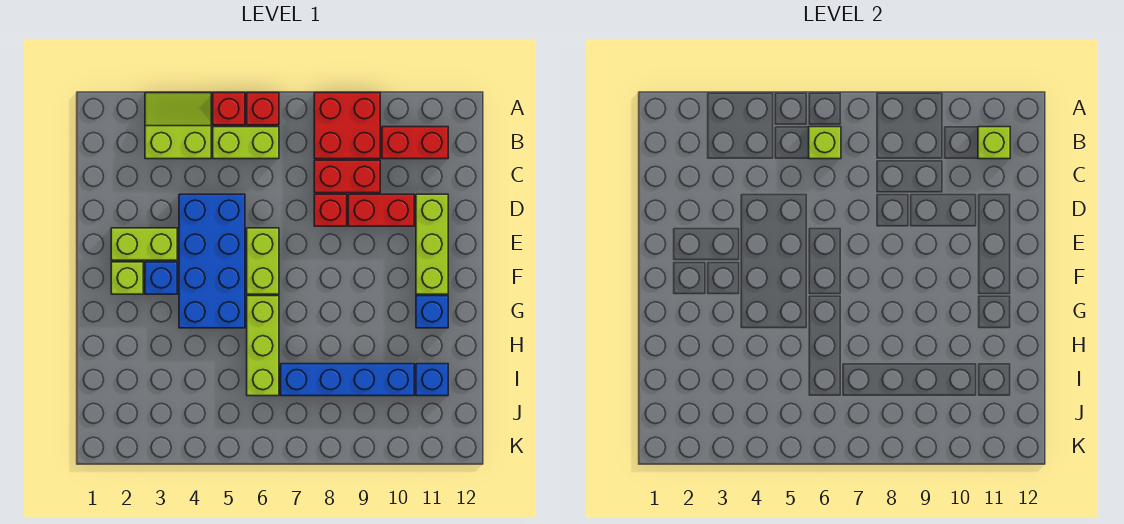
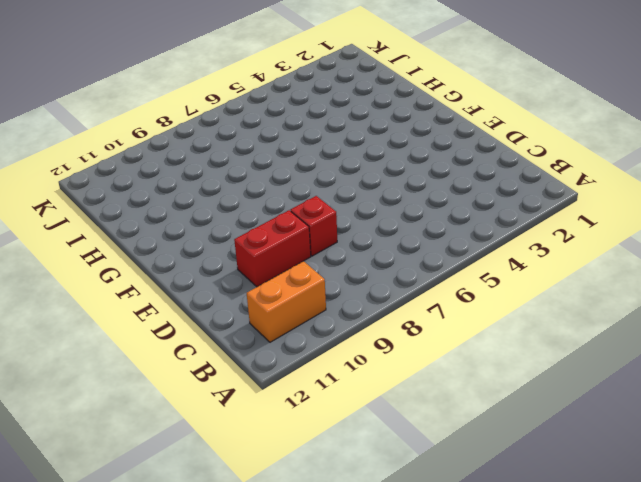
orange brick B10:B11 level 1 -> red brick B10:B11 level 1
none -> lime slope A3:B4 level 1 top B
none -> red brick A5 level 1
none -> red brick A6 level 1

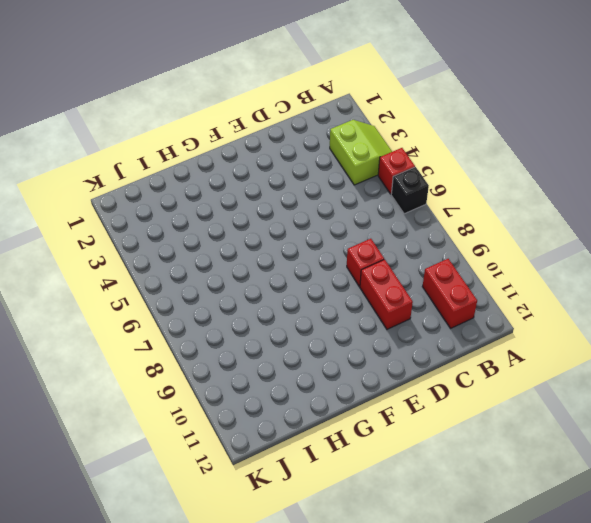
black brick A6 level 1 -> red brick A6 level 1
none -> red brick A8:B9 level 1
none -> lime brick B5:B6 level 1
none -> red brick C8:C9 level 1

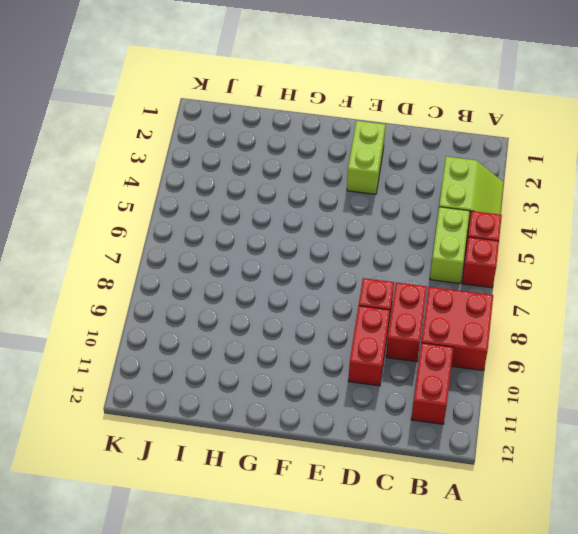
none -> blue brick D4:G5 level 1
none -> lime brick D11:F11 level 1
none -> lime brick E6:F6 level 1

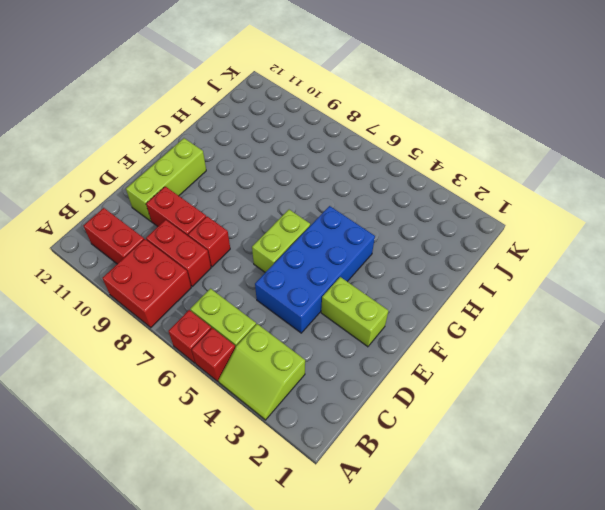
none -> lime brick F2 level 1
none -> blue brick F3 level 1
none -> lime brick G6:I6 level 1

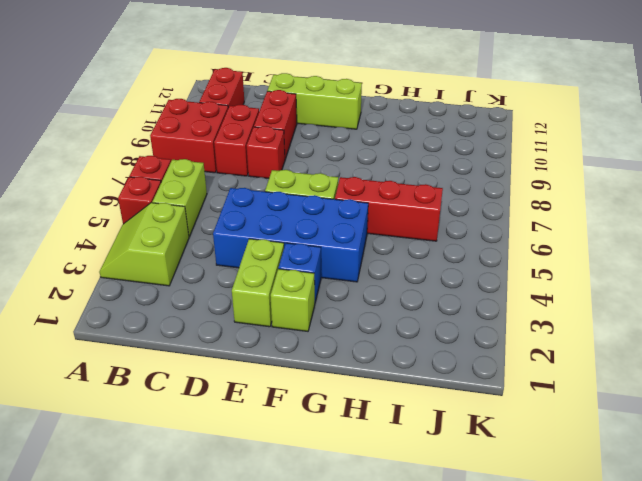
red brick G6:I6 level 1 -> lime brick G6:I6 level 1
none -> blue brick G11 level 1
none -> blue brick I7:I10 level 1
none -> blue brick I11 level 1

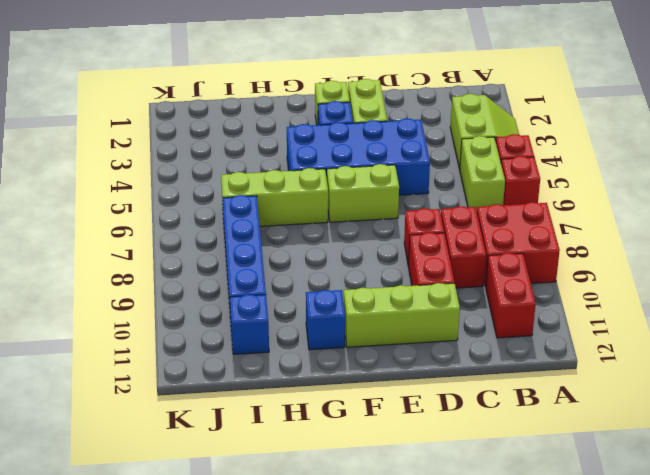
none -> lime brick B6 level 2
none -> lime brick B11 level 2

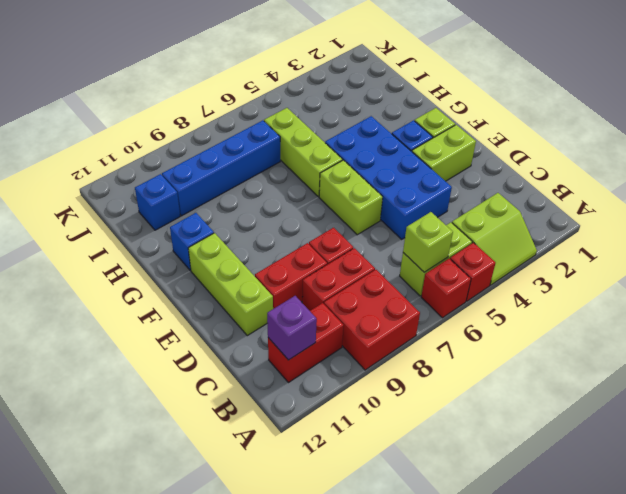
purple brick B11 level 2 -> lime brick B11 level 2

